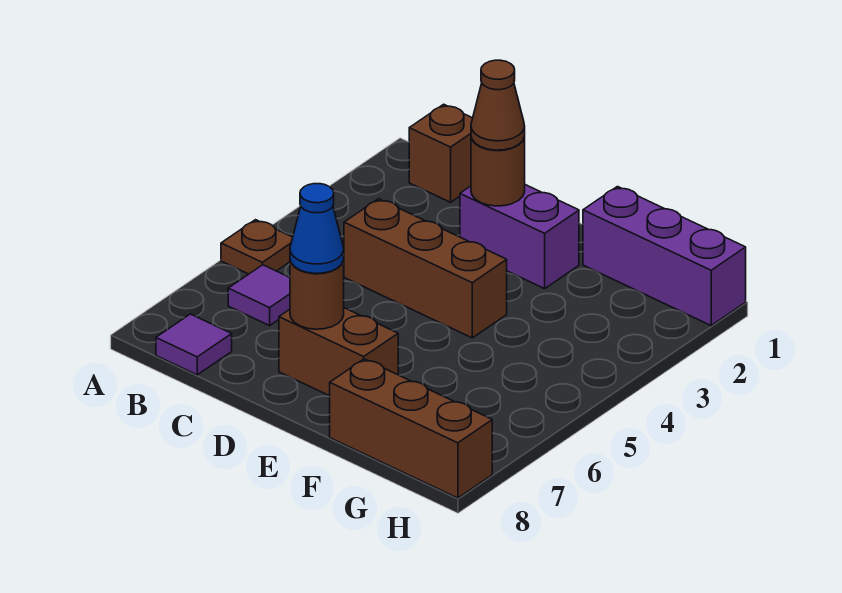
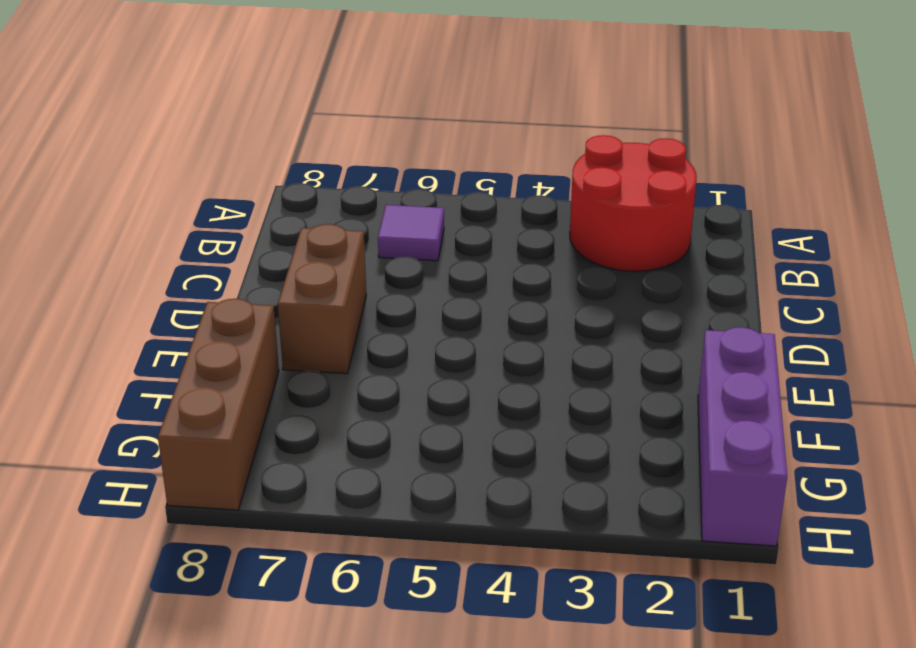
red round brick A2:B3 level 1 -> none
none -> brown plate A5 level 1
none -> brown brick B1 level 1
none -> purple tile B8 level 1

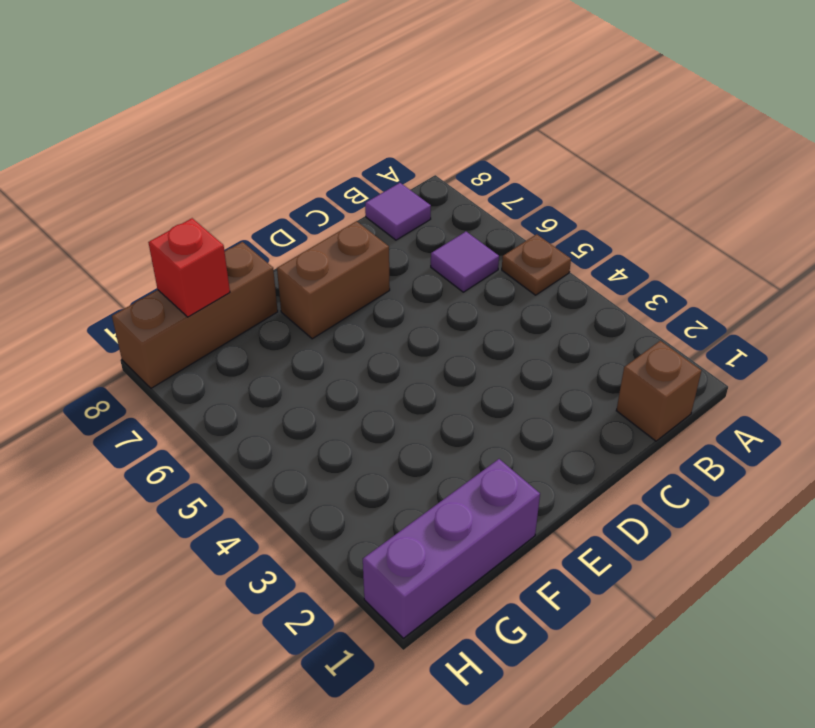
red brick G8 level 2 -> none
none -> brown brick C4:E4 level 1
none -> purple brick D2:E2 level 1
none -> brown round brick D2 level 2

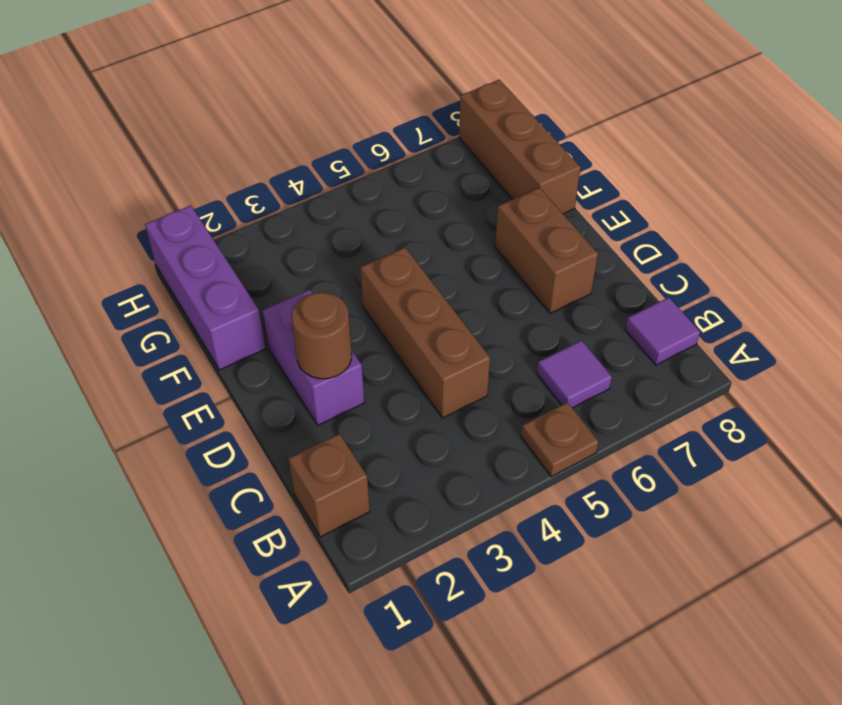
none -> brown round brick D7 level 2
none -> brown cone D2 level 3
none -> blue cone D7 level 3

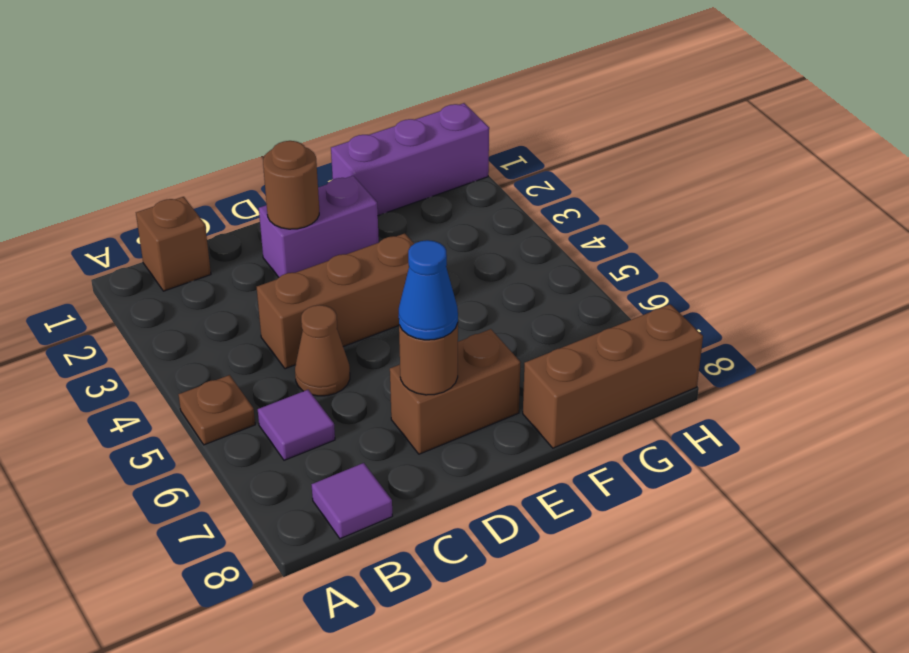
brown cone C5 level 1 -> brown cone D2 level 3

